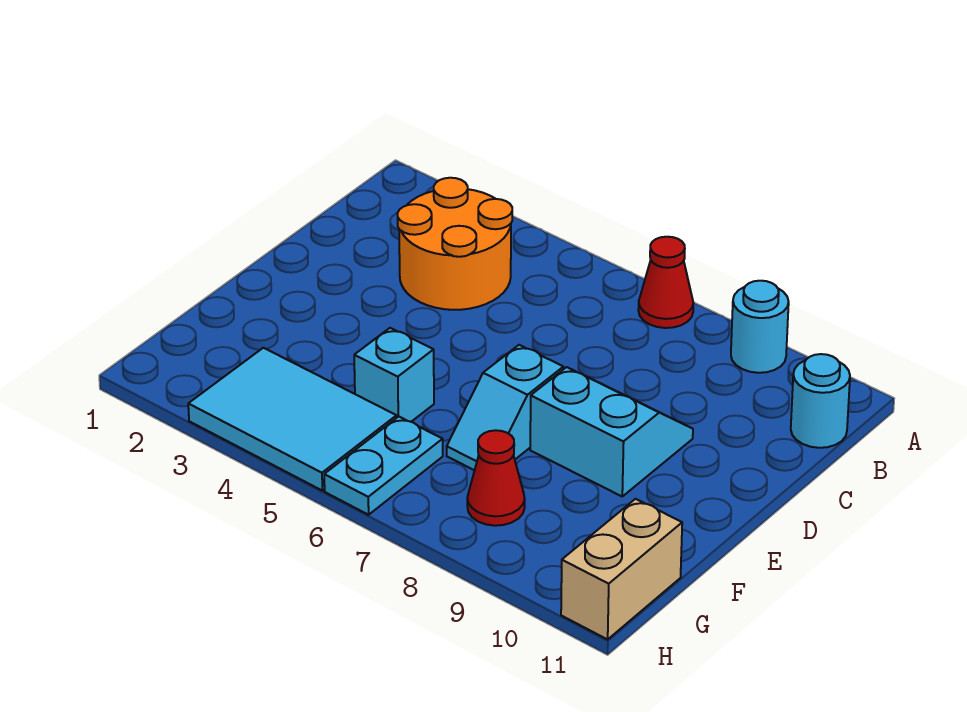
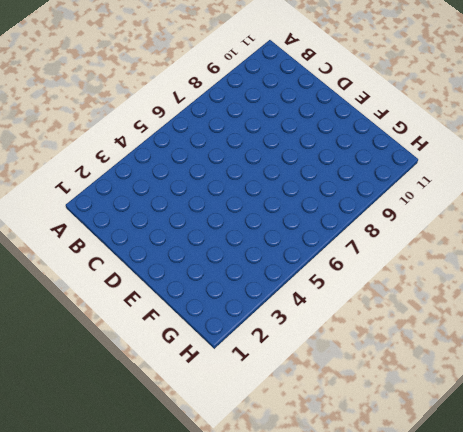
none -> red cone A7 level 1
none -> cyan round brick A9 level 1

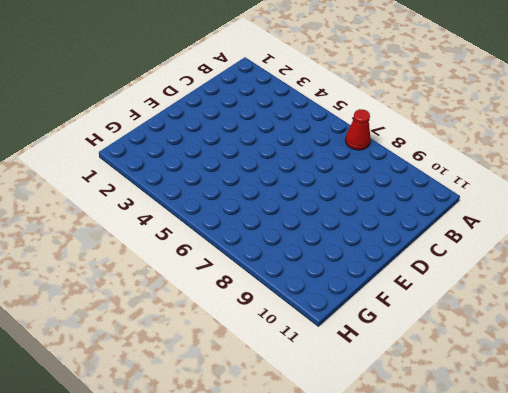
none -> cyan round brick A9 level 1
none -> orange round brick B3:C4 level 1

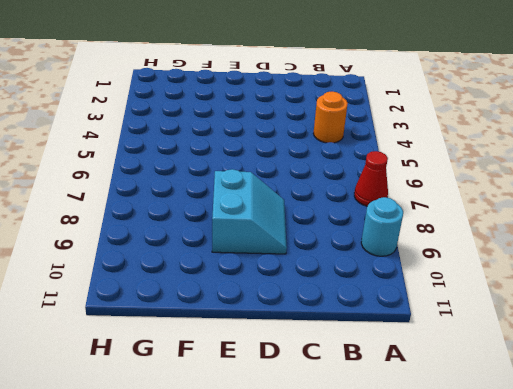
orange round brick B4 level 1 -> orange round brick B3:C4 level 1
none -> cyan round brick B11 level 1
none -> cyan slope E7:F7 level 1 top E

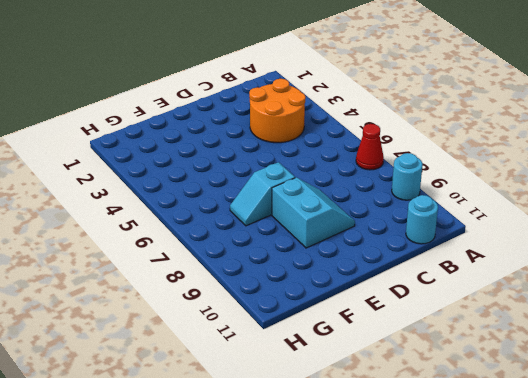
none -> cyan brick F5 level 1
none -> cyan tile G3:H5 level 1

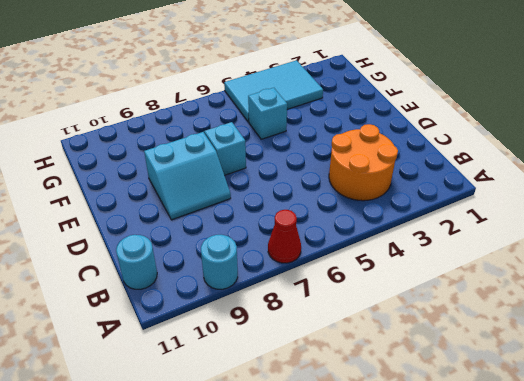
none -> cyan plate G6:H6 level 1
none -> red cone G8 level 1

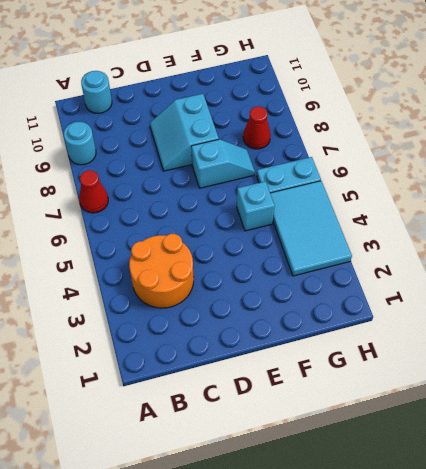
none -> tan brick G11:H11 level 1

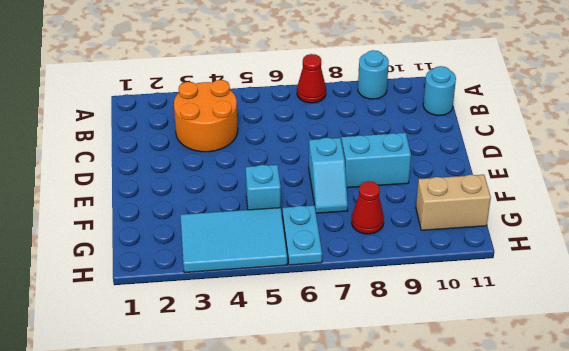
tan brick G10:G11 level 1 -> tan brick G11:H11 level 1

